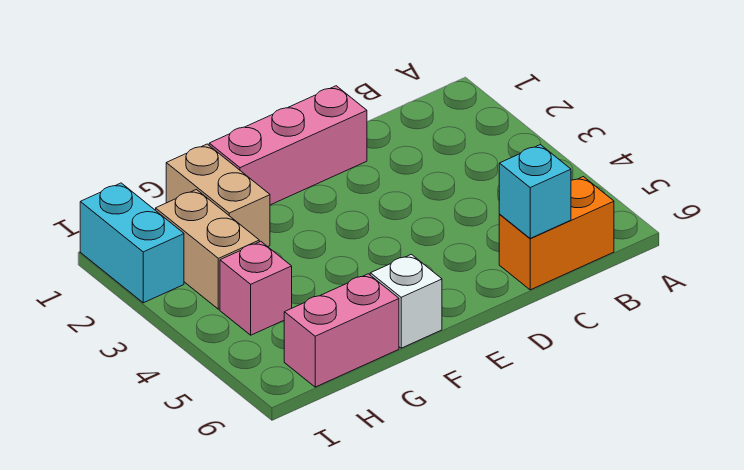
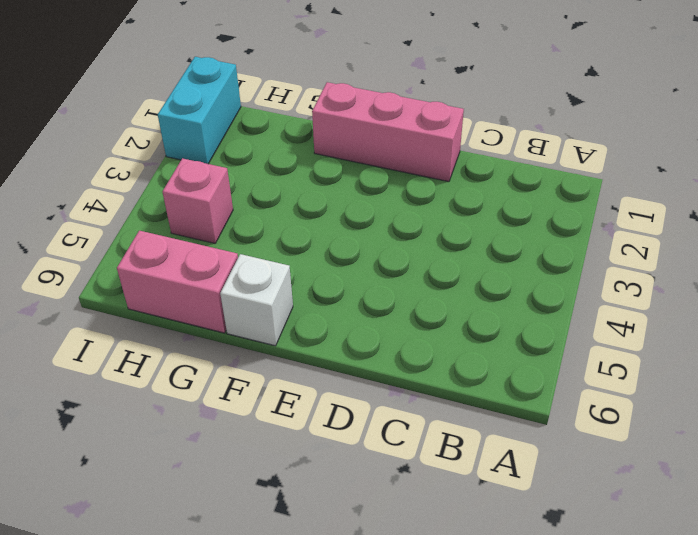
none -> orange brick B6:C6 level 1
none -> tan brick G1:G2 level 1

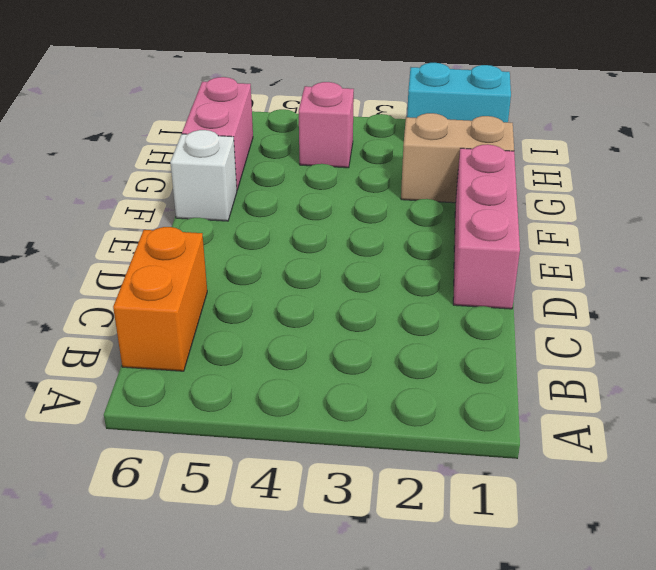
none -> tan brick H2:H3 level 1
none -> cyan brick C6 level 2

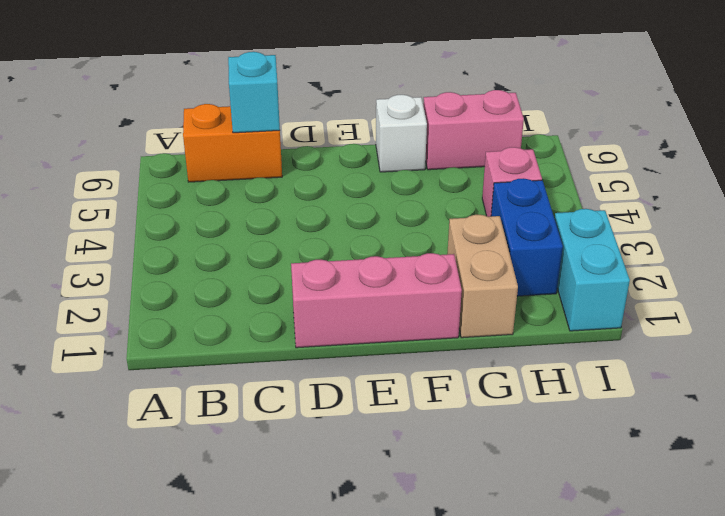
blue brick H2:H3 level 1 -> tan brick H2:H3 level 1

